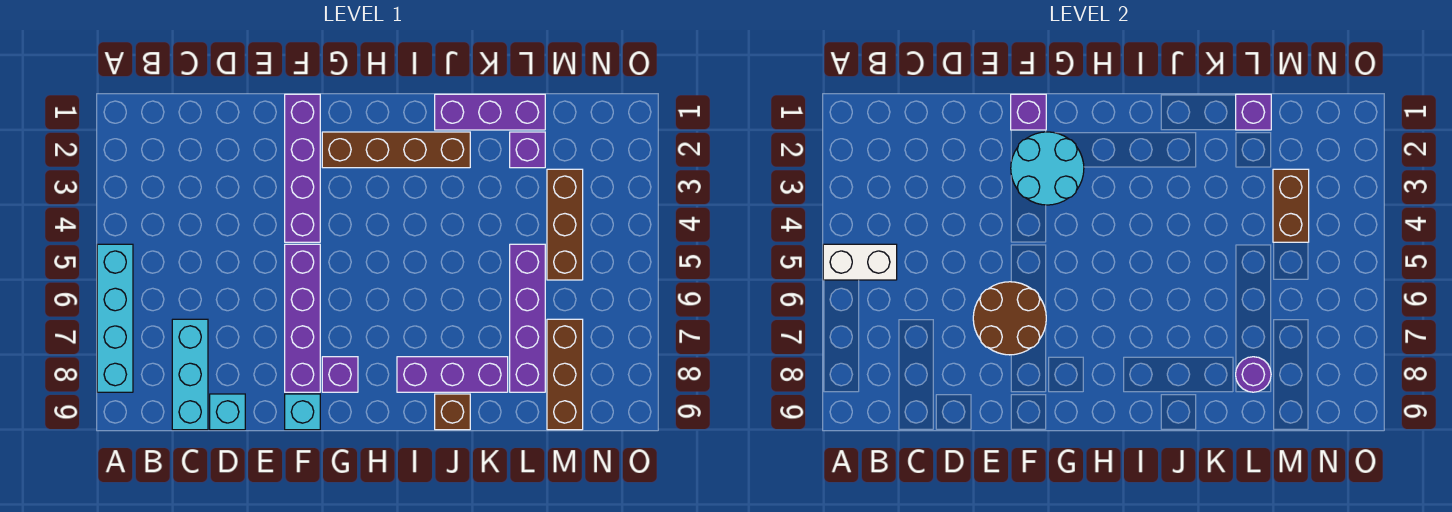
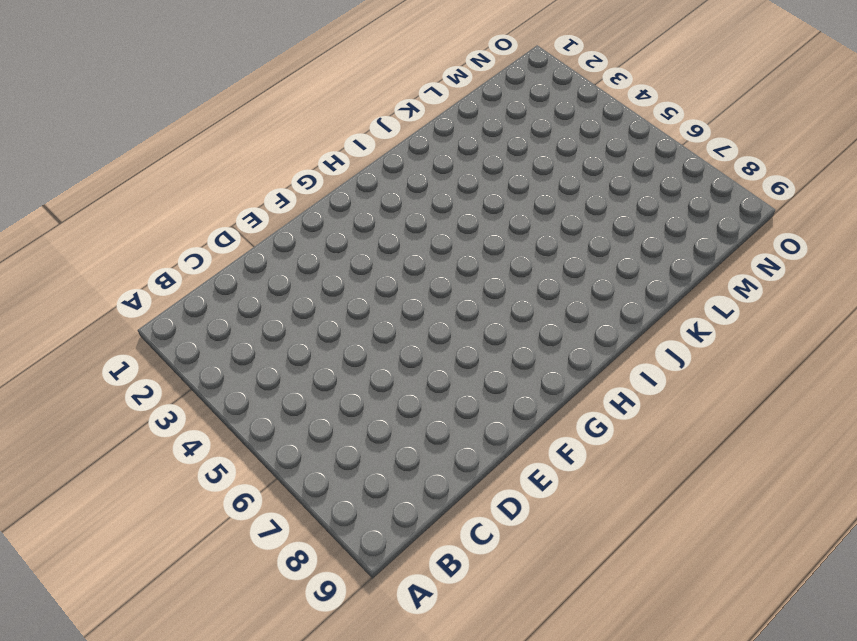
none -> cyan brick A5:A8 level 1
none -> cyan brick C7:C9 level 1
none -> cyan brick D9 level 1

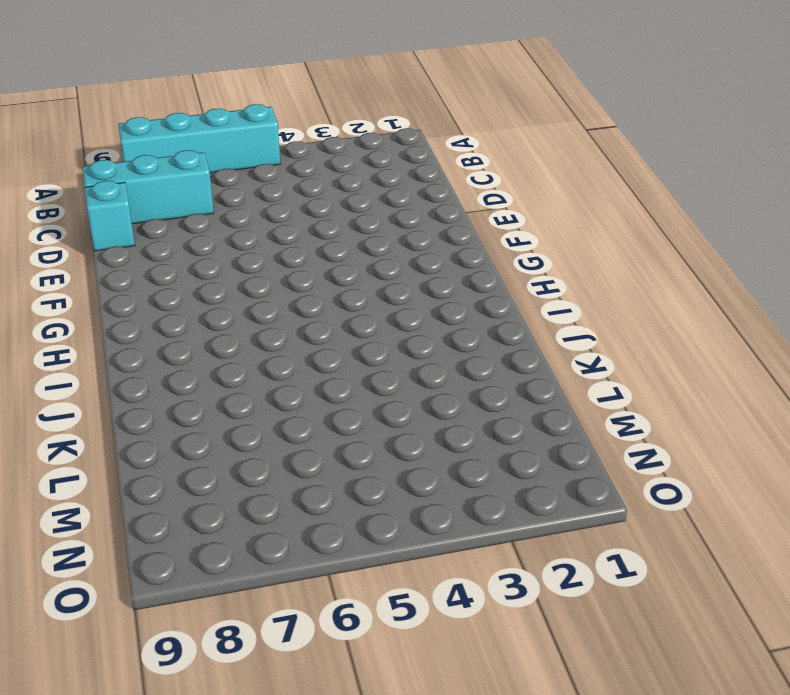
none -> purple brick F1:F4 level 1
none -> purple brick F5:F8 level 1
none -> cyan brick F9 level 1

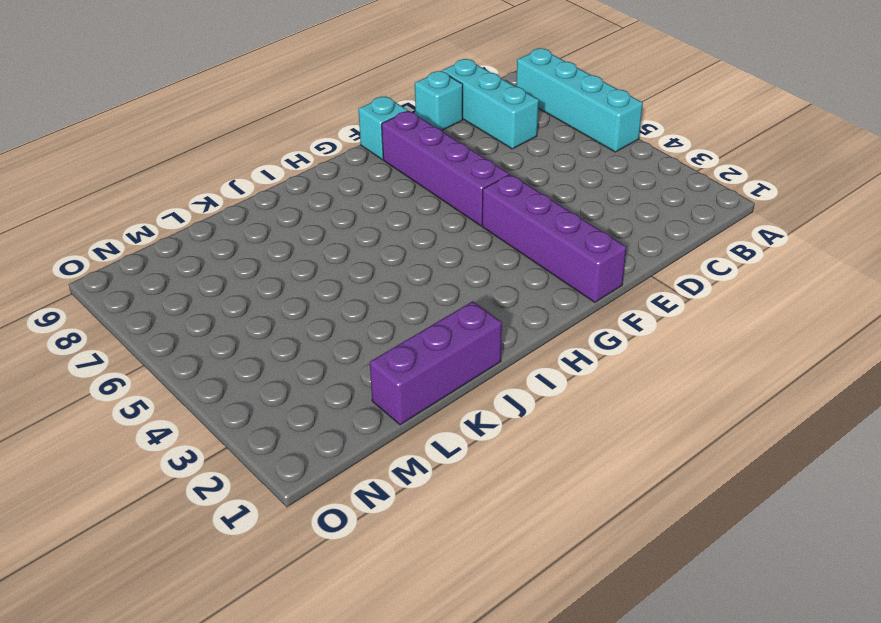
none -> brown brick G2:J2 level 1
none -> purple brick G8 level 1
none -> purple brick I8:K8 level 1

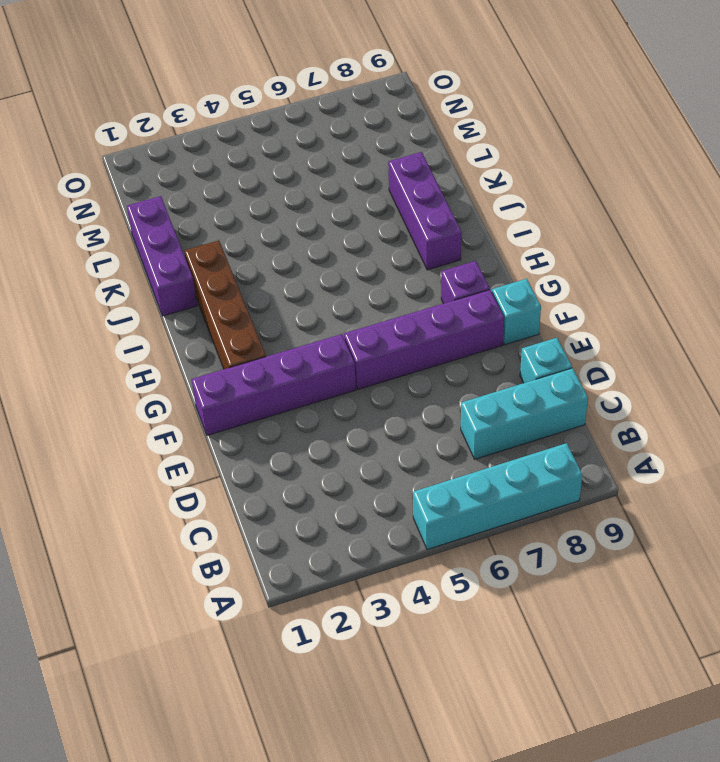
none -> brown brick J9 level 1
none -> purple brick L2 level 1
none -> purple brick L5:L8 level 1

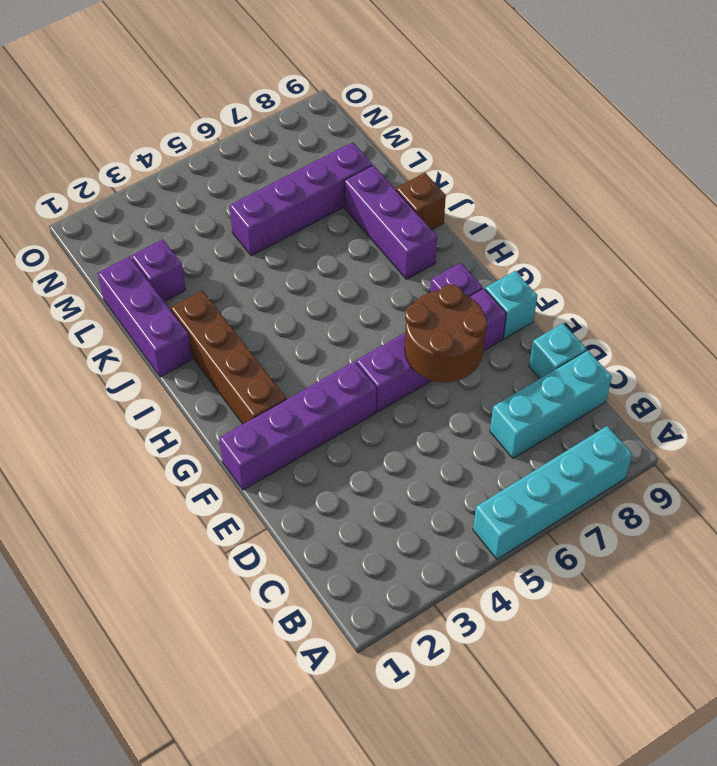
none -> brown brick M3:M5 level 1
none -> brown brick M7:M9 level 1
none -> white brick A5:B5 level 2

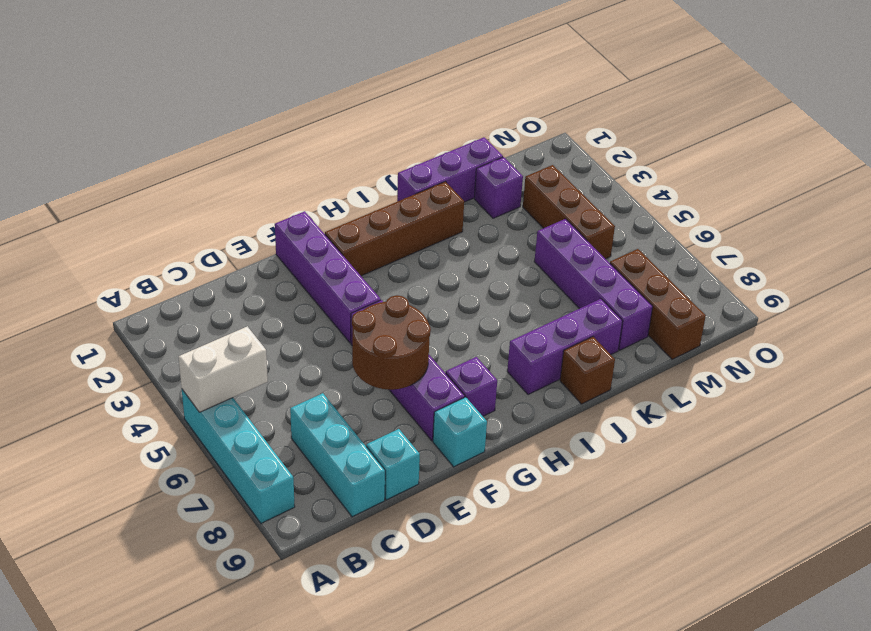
none -> purple brick F1 level 2
none -> cyan round brick F2:G3 level 2
none -> purple brick L1 level 2

